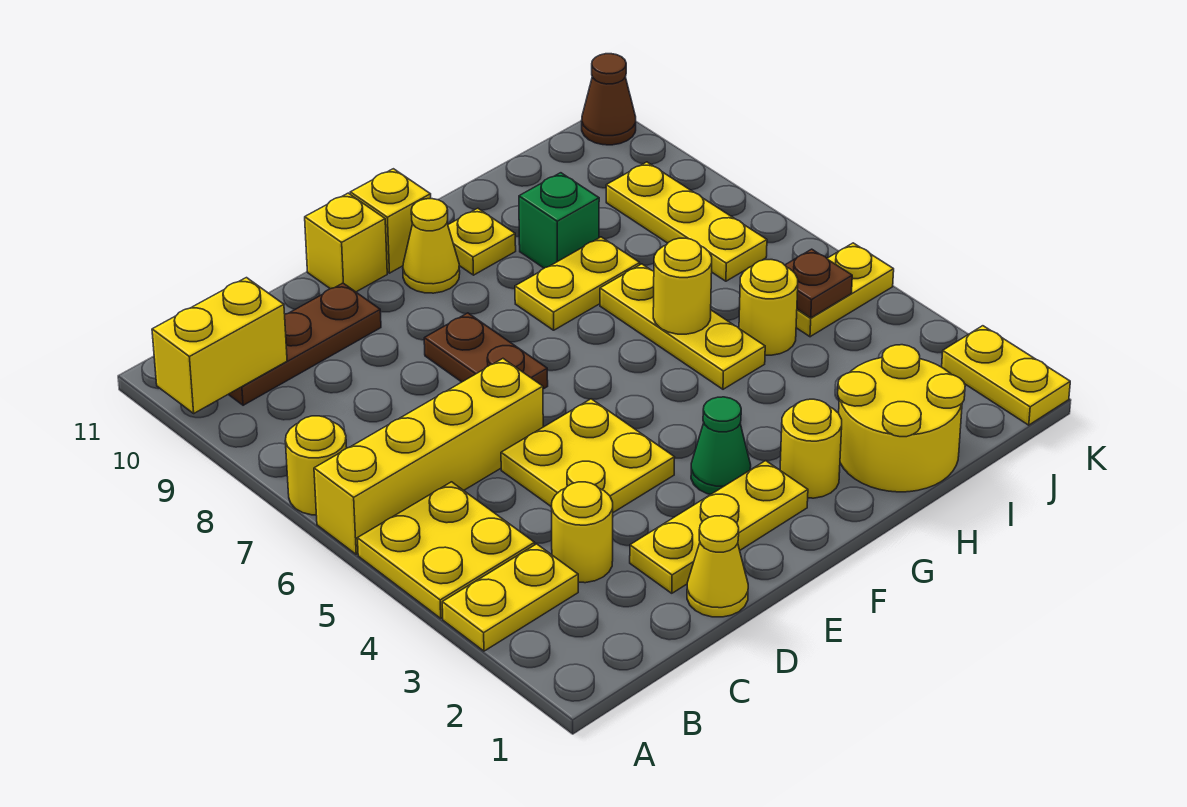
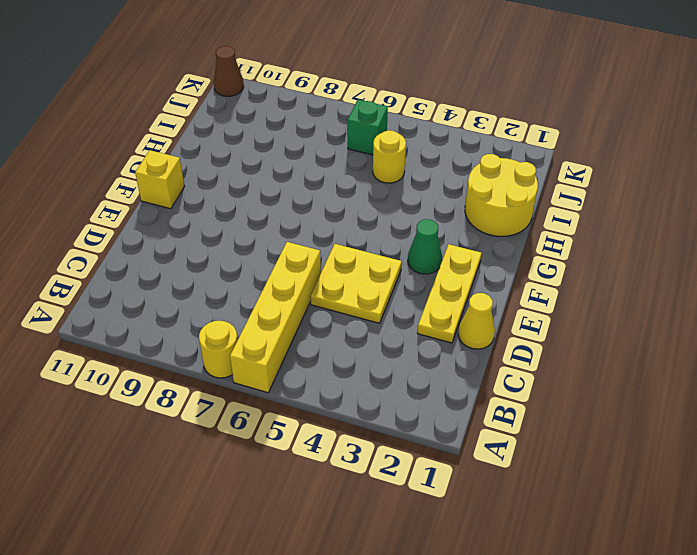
green brick J6 level 1 -> green brick H9 level 1
none -> yellow plate A3:B3 level 1
none -> yellow plate A4:B5 level 1
none -> brown plate B10:D10 level 1

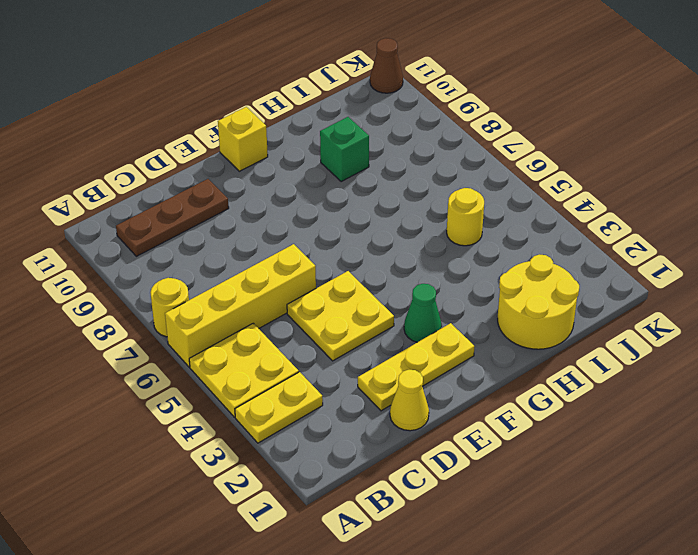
none -> yellow round brick C3 level 1
none -> brown plate E7:E8 level 1
none -> yellow brick E11 level 1

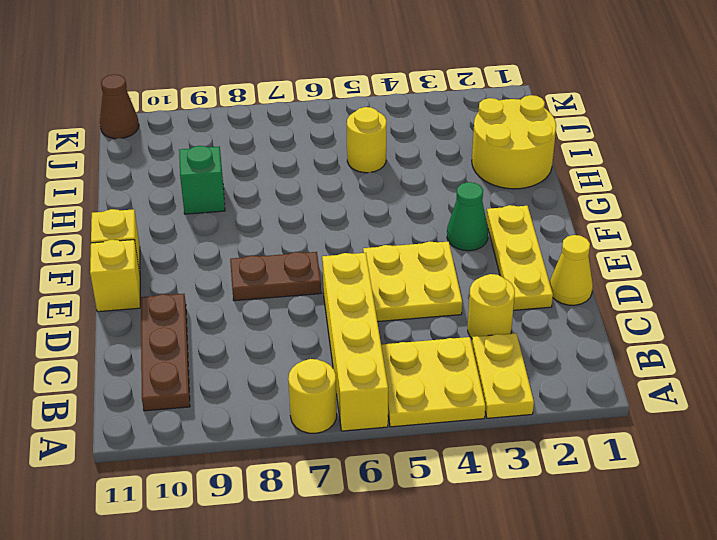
none -> yellow cone F10 level 1
none -> yellow round brick G2 level 1
none -> yellow plate G8:H8 level 1

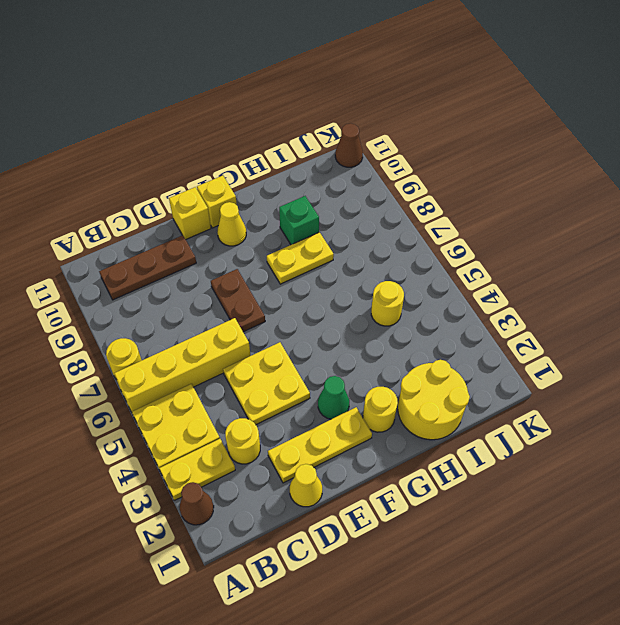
brown cone A2 level 1 -> none
none -> yellow plate G10 level 1
none -> yellow plate H5:H7 level 1
none -> yellow plate J5:K5 level 1

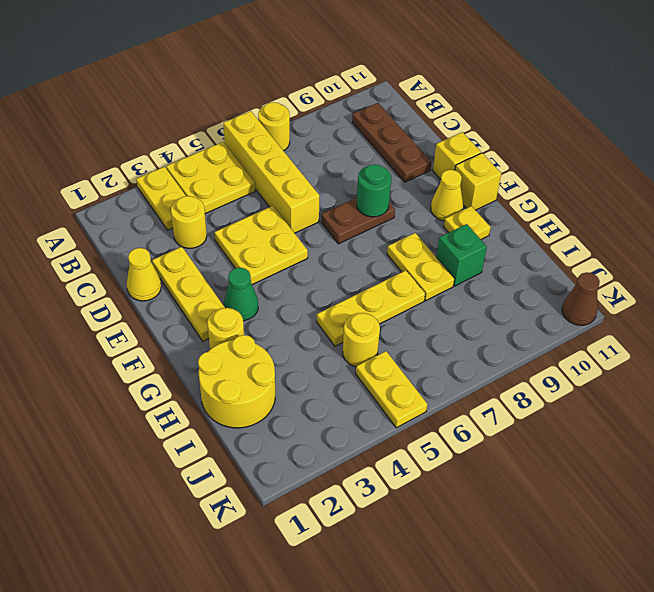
green round brick E8 level 2 -> none
none -> yellow plate J7:J9 level 1
none -> yellow plate K1:K2 level 1
none -> yellow brick A10:B10 level 2

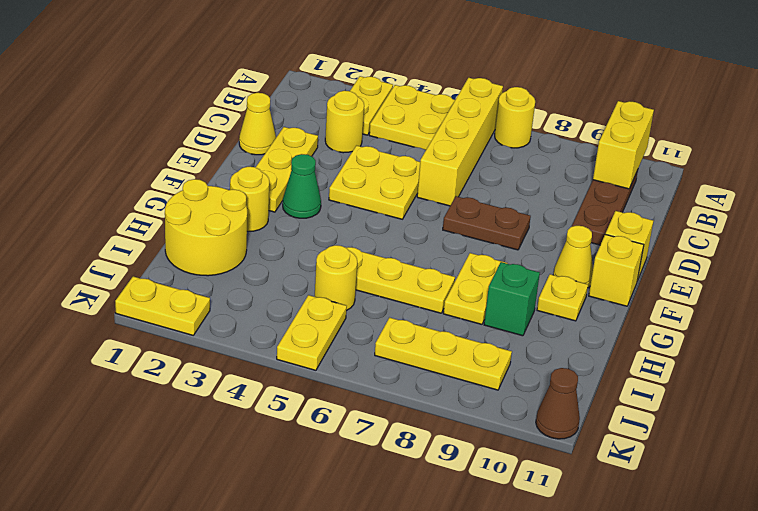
none -> yellow round brick H6 level 2
none -> brown plate J5 level 2

